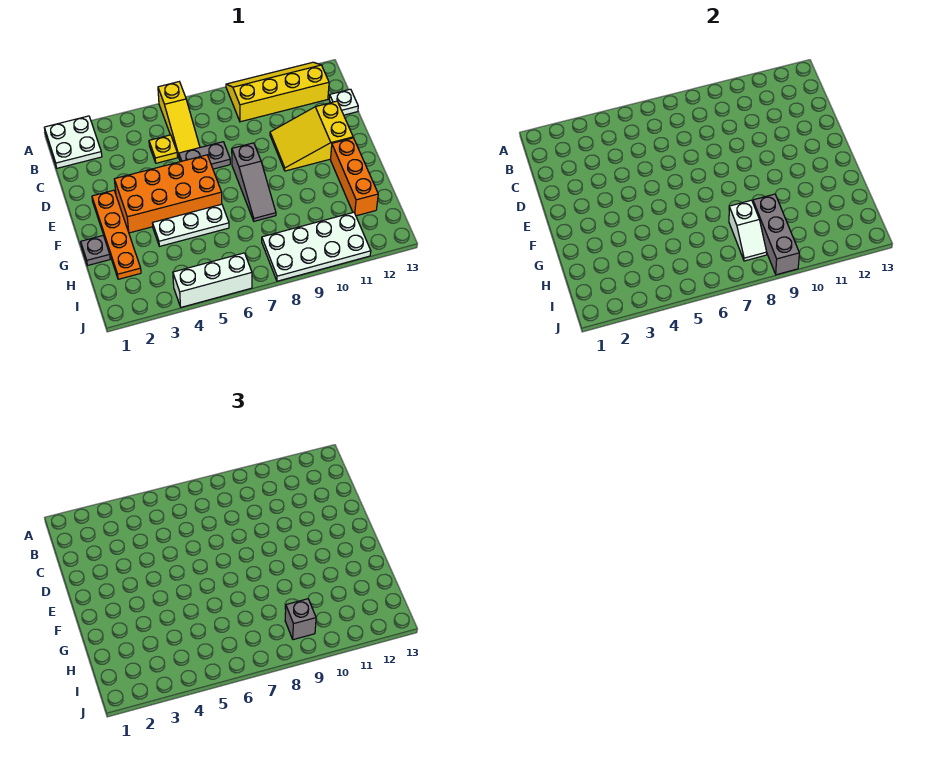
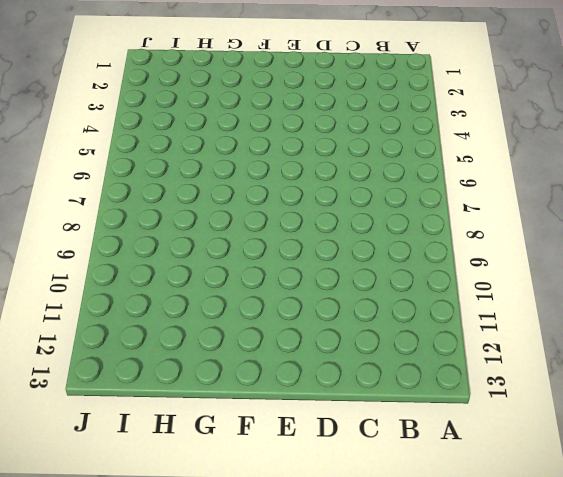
none -> white plate A1:B2 level 1
none -> yellow slope A6:C6 level 1 top A
none -> yellow slope A9:B12 level 1 top B

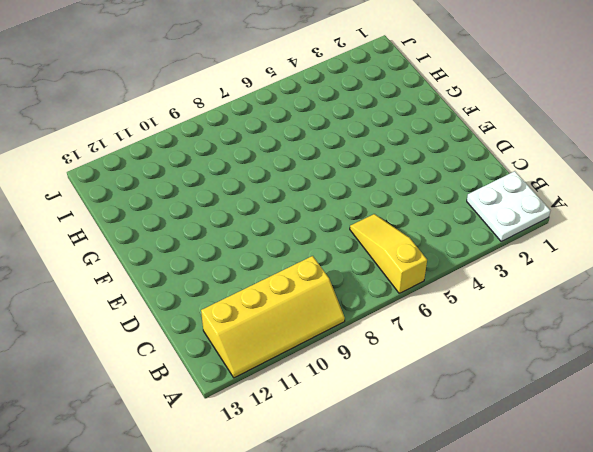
none -> yellow plate C5 level 1
none -> white plate C13 level 1
none -> grey plate D6:D7 level 1

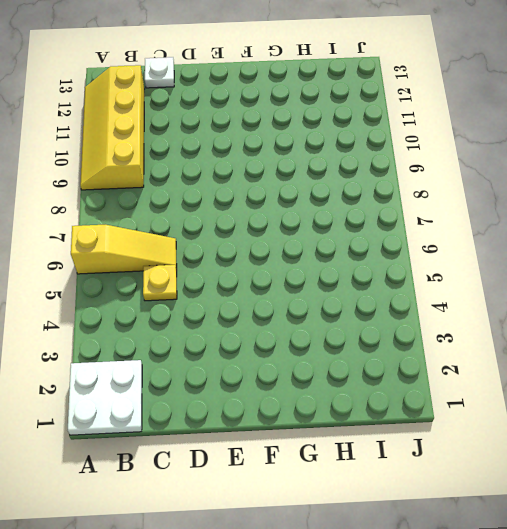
none -> grey plate D6:D7 level 1
none -> yellow slope D10:E12 level 1 top 12
none -> orange plate E2:H2 level 1

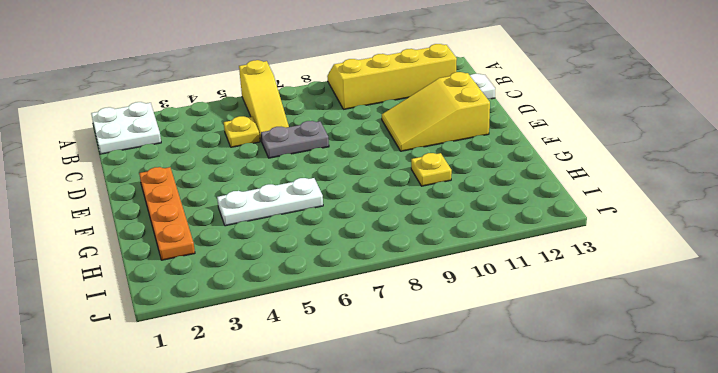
yellow plate G10 level 1 -> none
none -> orange brick E3:F6 level 1
none -> grey slope E8:G8 level 1 top E
none -> orange brick F12:H12 level 1

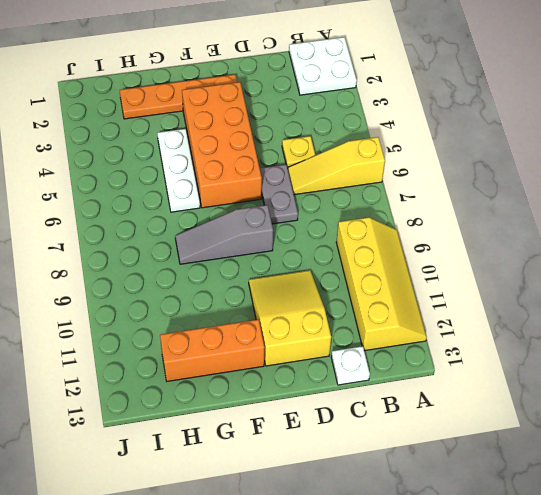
none -> grey plate G1 level 1
none -> white plate I8:J11 level 1
none -> white brick J4:J6 level 1

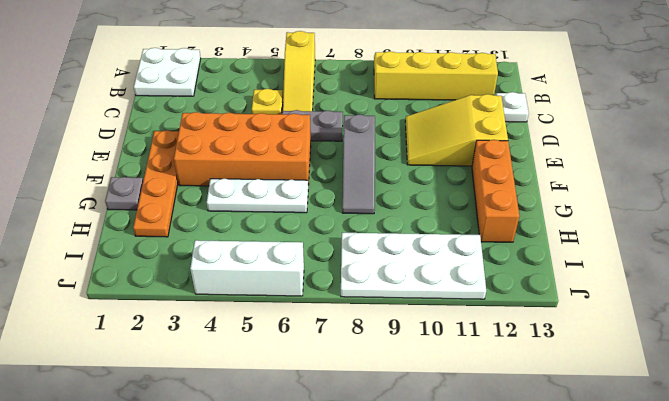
none -> white slope H8:I8 level 2 top H
none -> grey brick H9:J9 level 2
none -> grey brick I9 level 3

